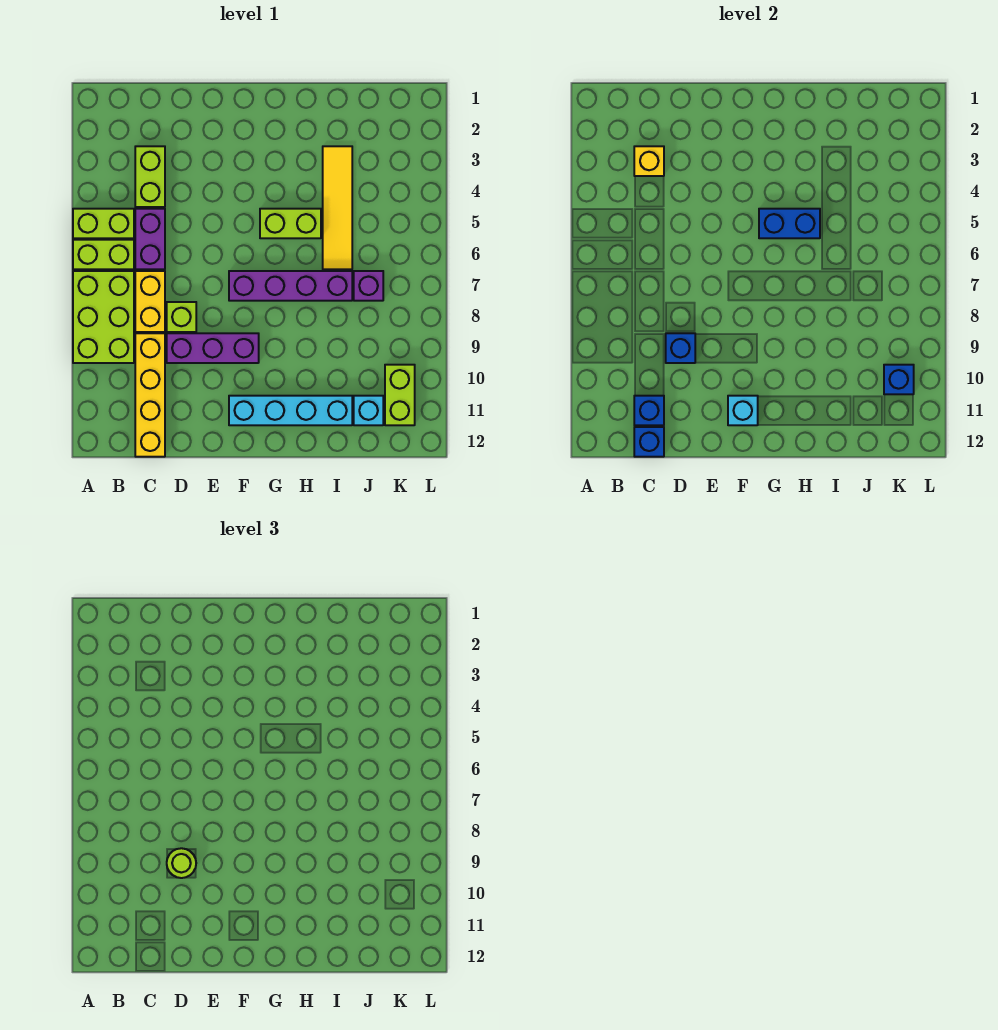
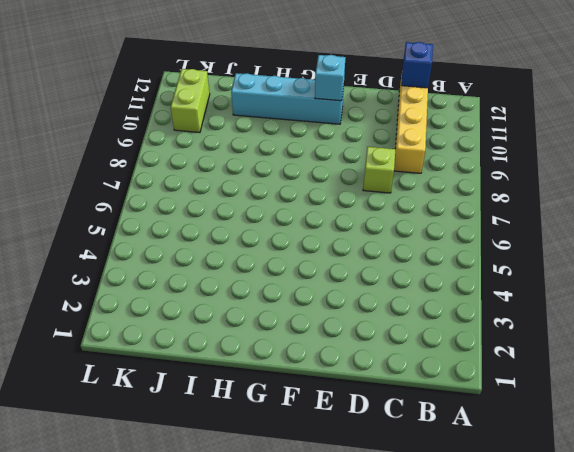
none -> lime brick A5:B5 level 1
none -> lime brick A6:B6 level 1
none -> lime brick A7:B9 level 1

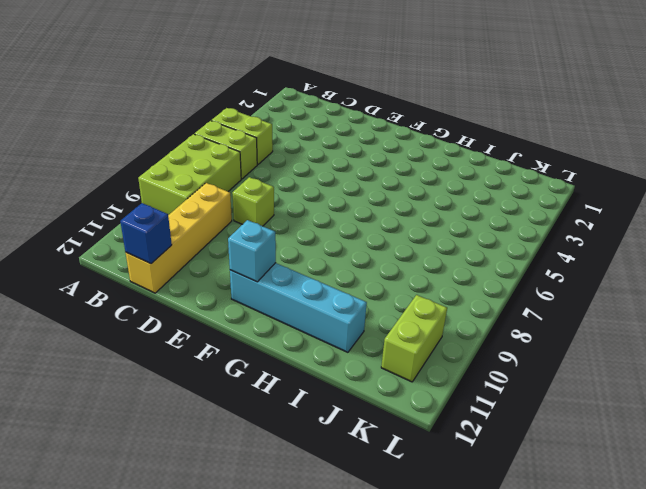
none -> lime brick C3:C4 level 1
none -> purple brick C5:C6 level 1
none -> yellow brick C7:C8 level 1

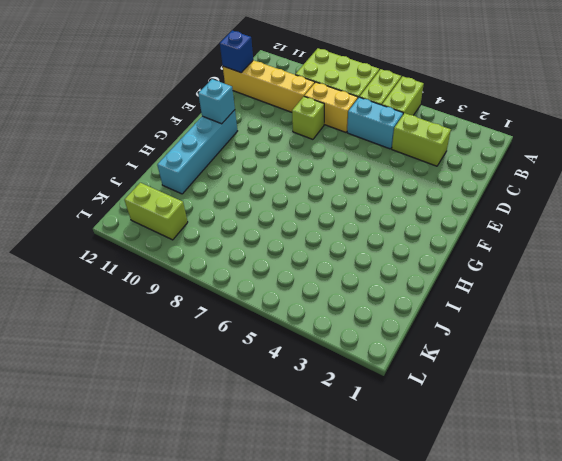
cyan brick C5:C6 level 1 -> purple brick C5:C6 level 1
none -> purple brick D9:F9 level 1
none -> purple brick F7:I7 level 1
none -> lime brick G5:H5 level 1

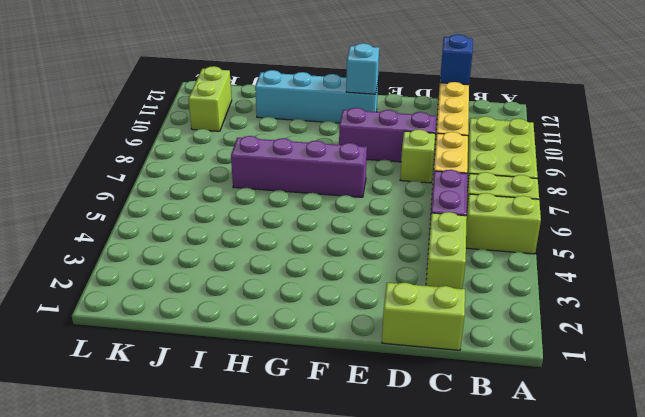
lime brick C1:D1 level 1 -> lime brick G5:H5 level 1
none -> yellow tile I3:I6 level 1
none -> purple brick J7 level 1
none -> cyan brick J11 level 1

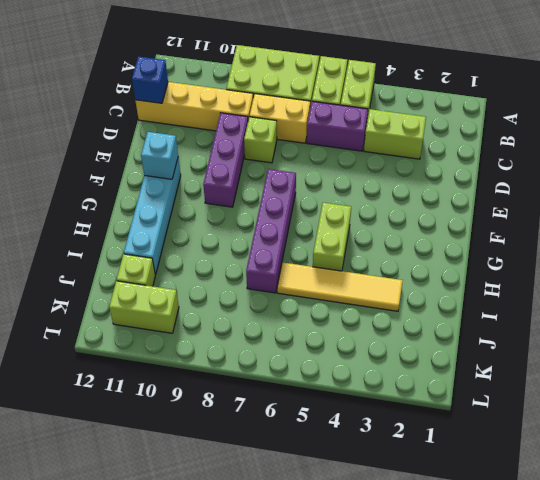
lime brick J11 level 1 -> cyan brick J11 level 1
none -> purple brick J7 level 1
none -> yellow brick C3 level 2
none -> blue brick C11 level 2

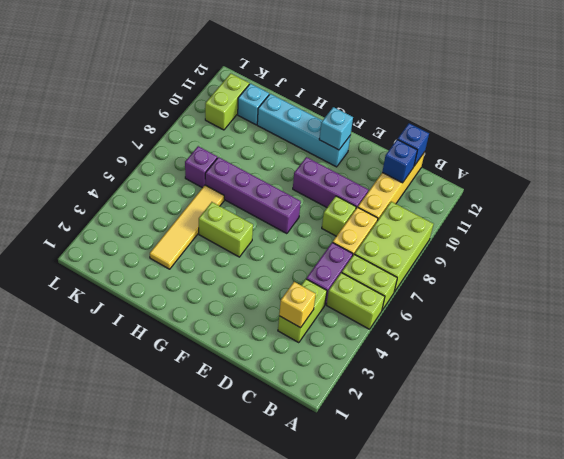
none -> blue brick D9 level 2
none -> blue brick G5:H5 level 2
none -> blue brick K10 level 2

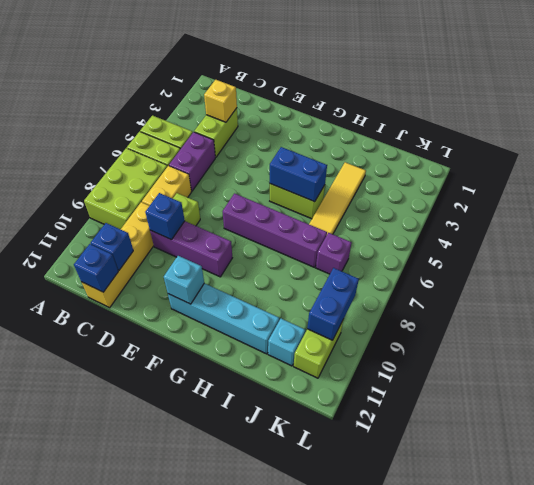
blue brick K9:K10 level 2 -> blue brick K10 level 2
none -> lime round brick D9 level 3

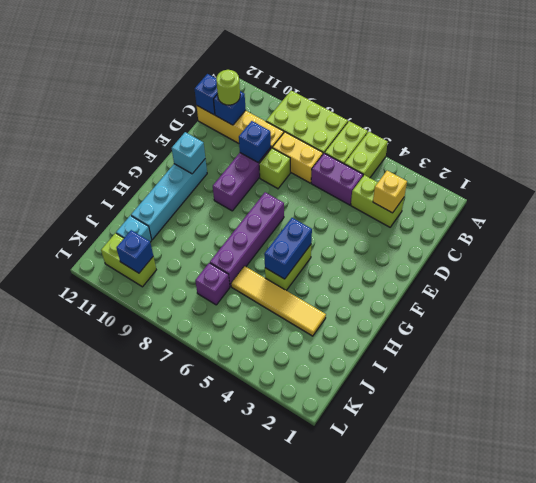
lime round brick C11 level 3 -> lime round brick D9 level 3

